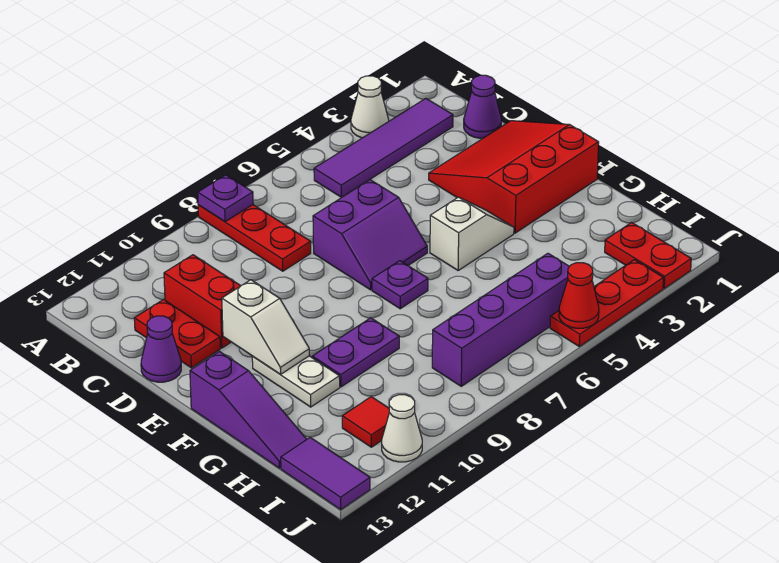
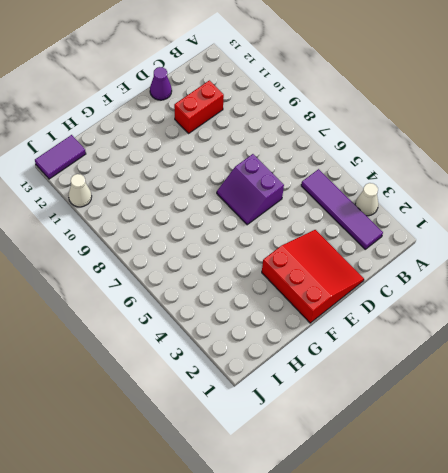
none -> red plate A8:C8 level 1
none -> purple cone C1 level 1
none -> red plate C12:D12 level 1

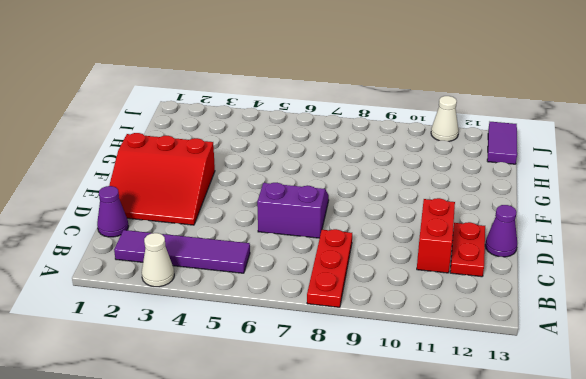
none -> white slope F4:F5 level 1 top 5
none -> purple plate F7 level 1
none -> white plate F11:G11 level 1

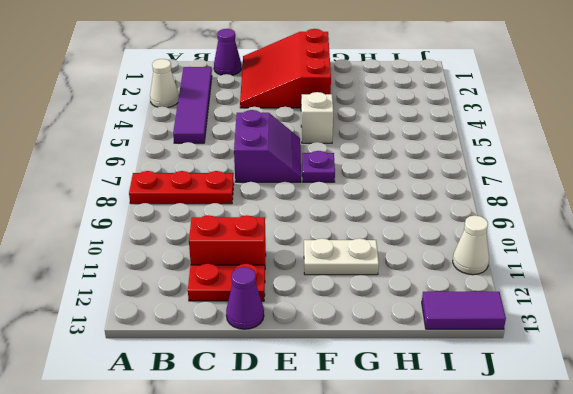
none -> purple slope F13:H13 level 1 top F
none -> purple plate G9:G10 level 1
none -> red plate I2:J2 level 1

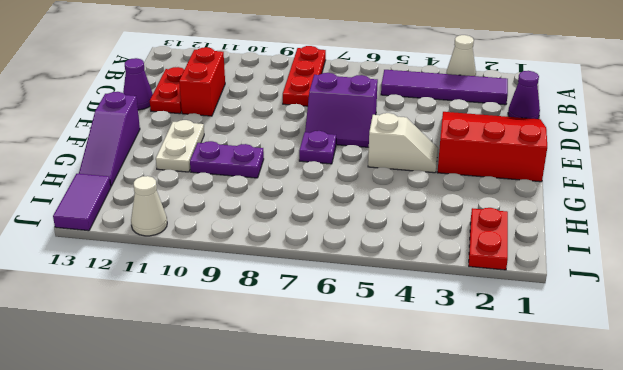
none -> purple brick I5:I8 level 1
none -> red tile I11 level 1
none -> red plate J3:J5 level 1

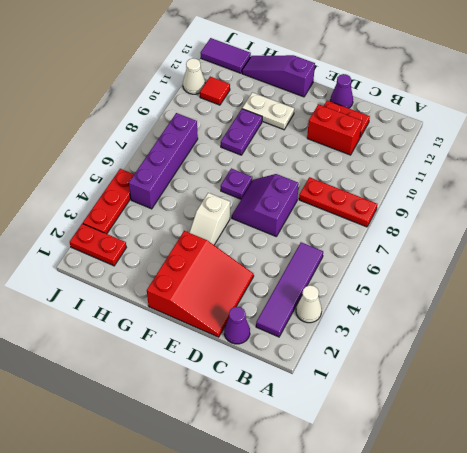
none -> purple plate A8 level 2
none -> white slope E11:F11 level 2 top E
none -> red cone J5 level 2

